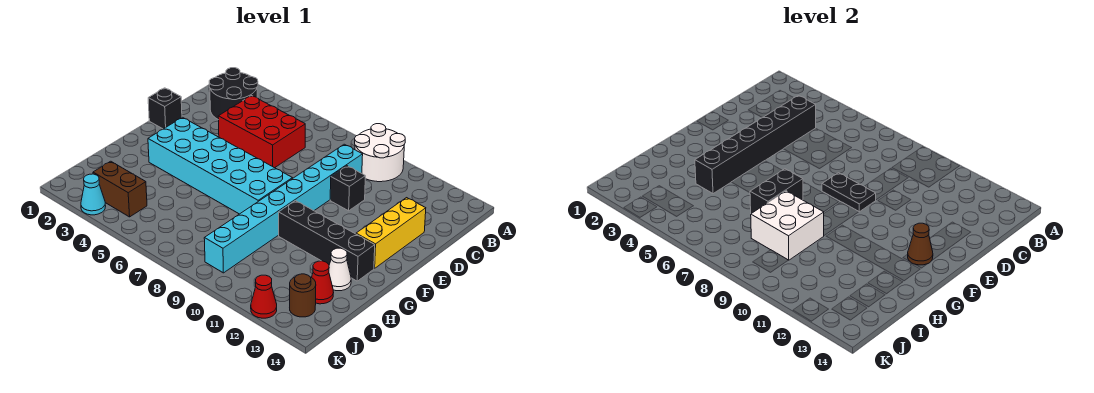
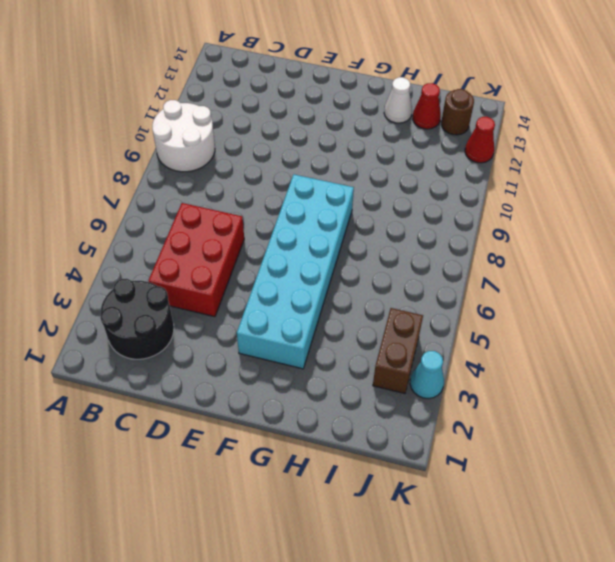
none -> cyan brick C9:J9 level 1
none -> black brick D10 level 1
none -> yellow brick D13:F13 level 1

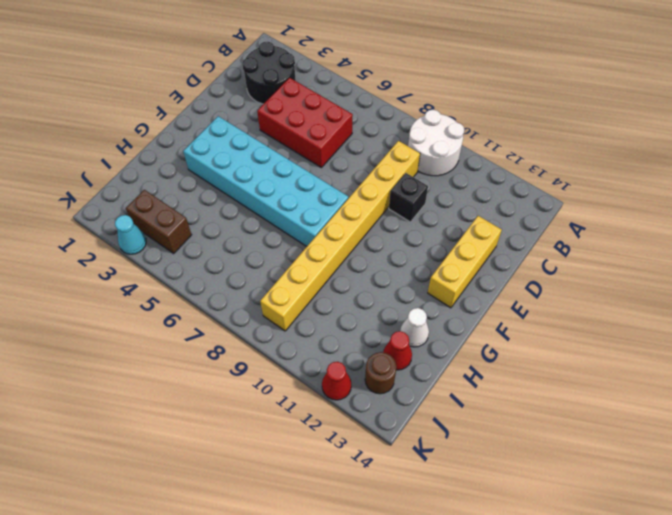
yellow brick C9:J9 level 1 -> cyan brick C9:J9 level 1
none -> black brick E1 level 1
none -> black brick G10:G13 level 1
none -> black brick C4:H4 level 2

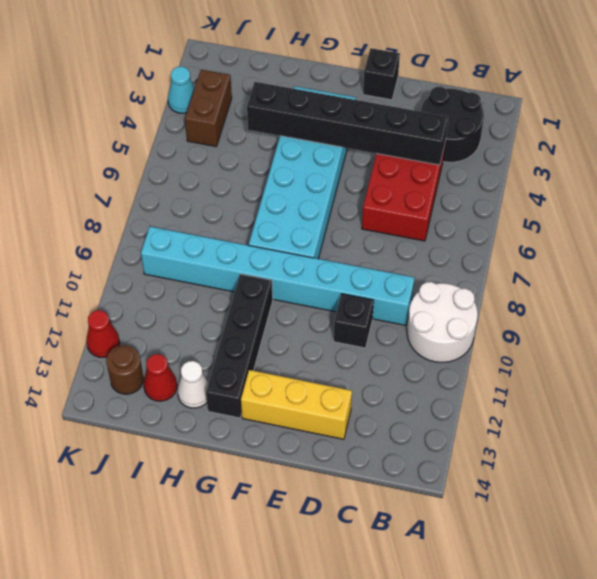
none -> black plate E8:E9 level 2
none -> brown cone F13 level 2
none -> black brick G7:H7 level 2

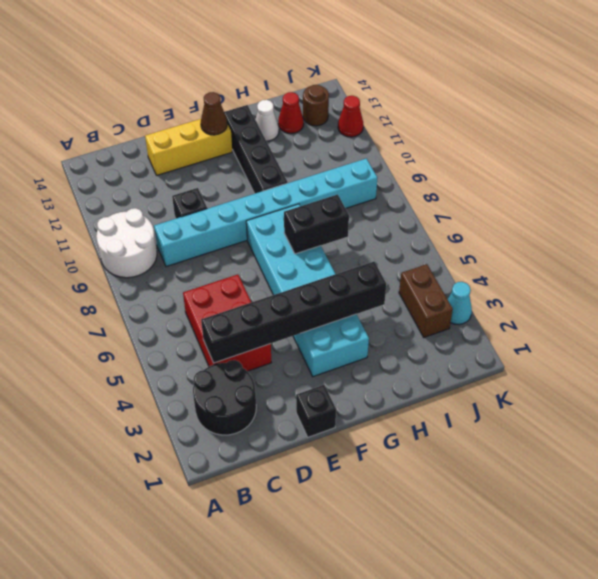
none -> black plate E8:E9 level 2
none -> white brick H8:I9 level 2

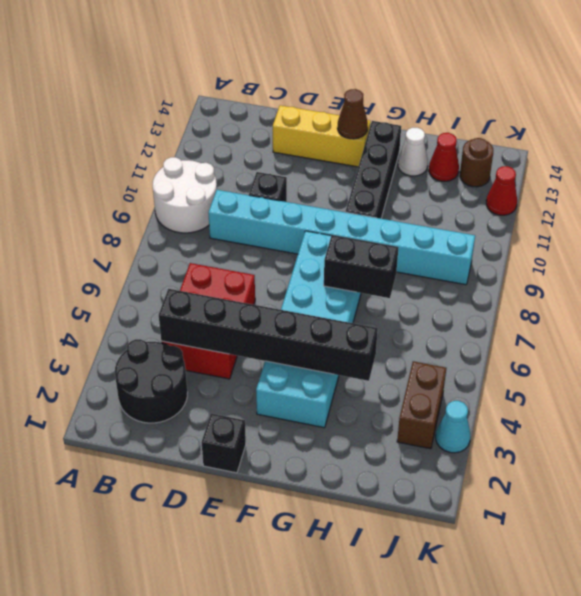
none -> black plate E8:E9 level 2
none -> white brick H8:I9 level 2

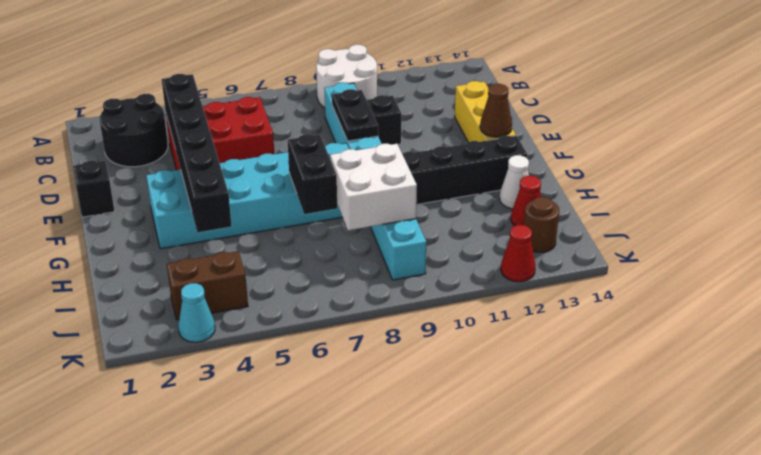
black plate D9:E9 level 2 -> black plate E8:E9 level 2

